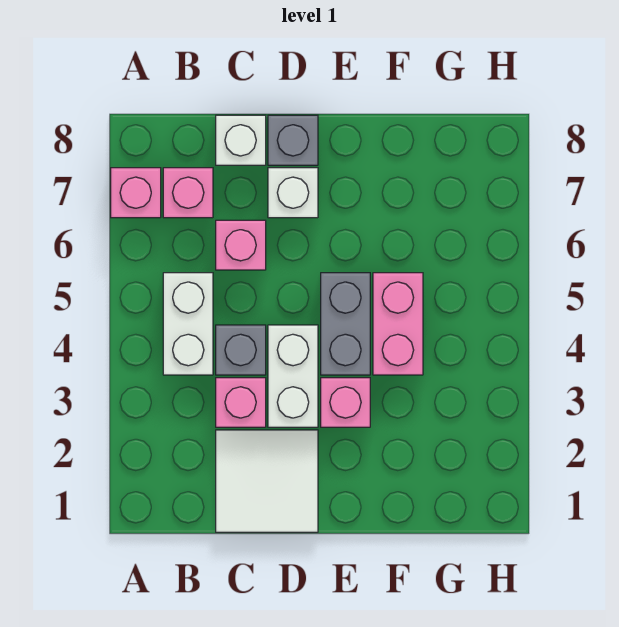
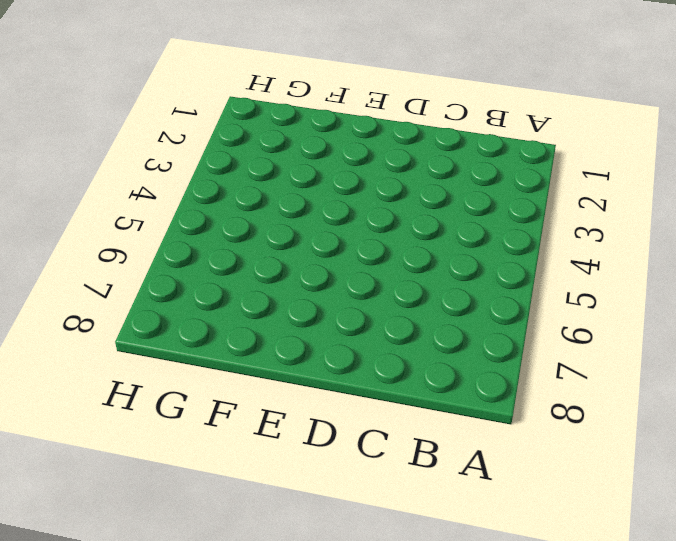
none -> pink brick A7 level 1
none -> white brick B4:B5 level 1
none -> pink brick B7 level 1

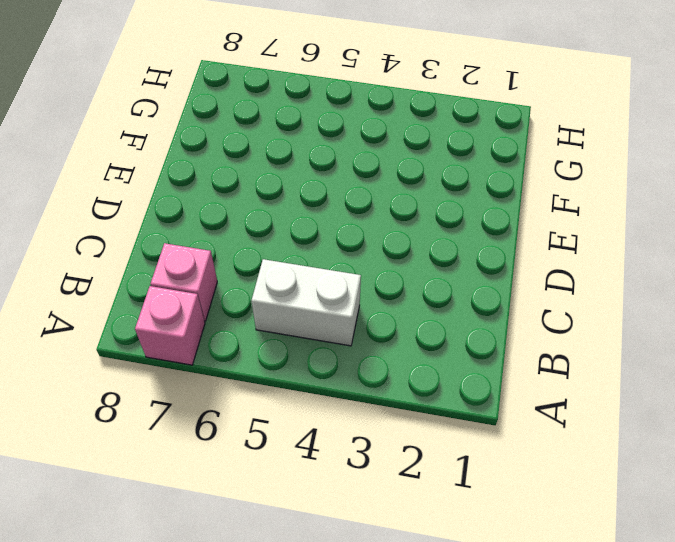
none -> white tile C1:D2 level 1
none -> pink brick C3 level 1
none -> grey brick C4 level 1

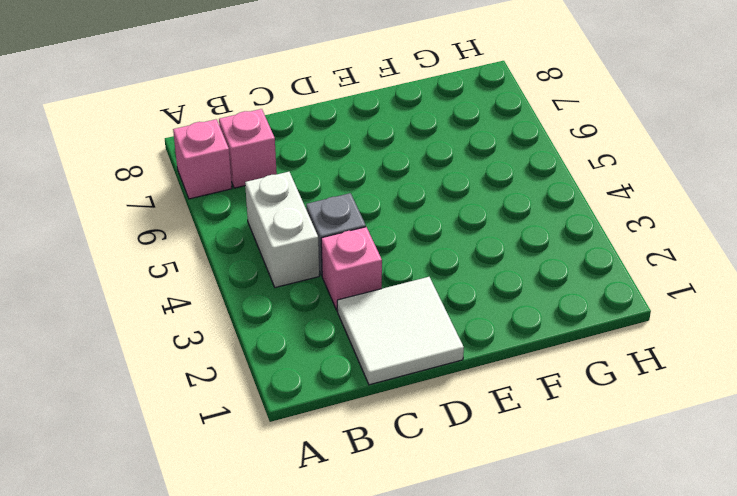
none -> pink brick C6 level 1
none -> white brick C8 level 1
none -> white brick D3:D4 level 1

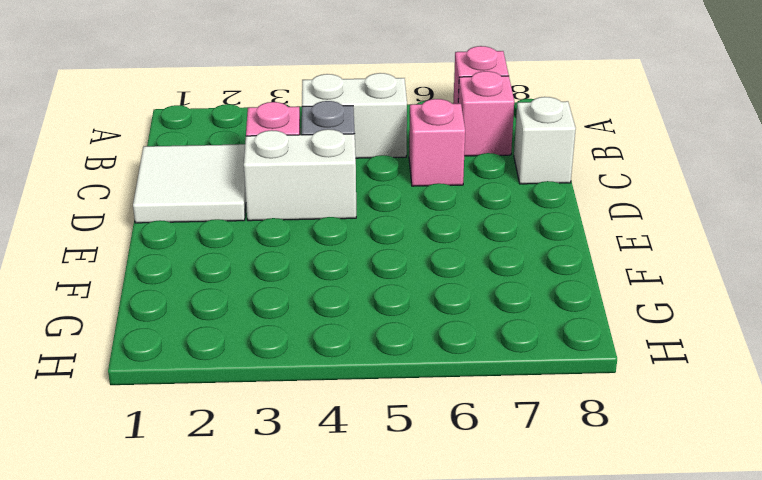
none -> white brick D7 level 1
none -> grey brick D8 level 1
none -> pink brick E3 level 1

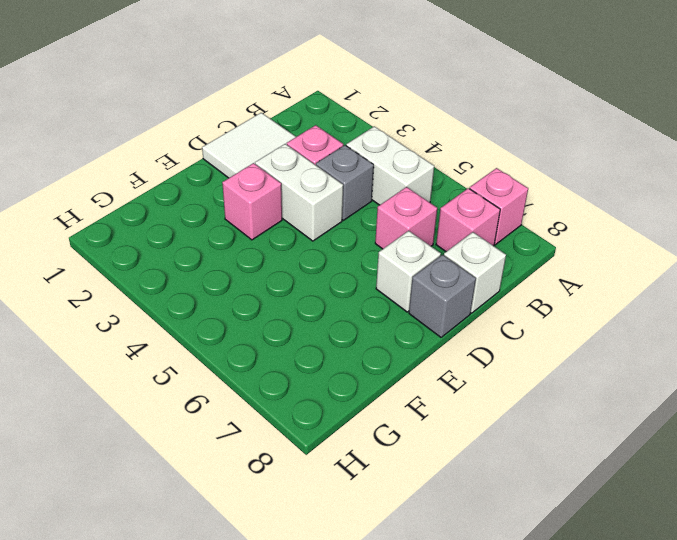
none -> grey brick E4:E5 level 1
none -> pink brick F4:F5 level 1

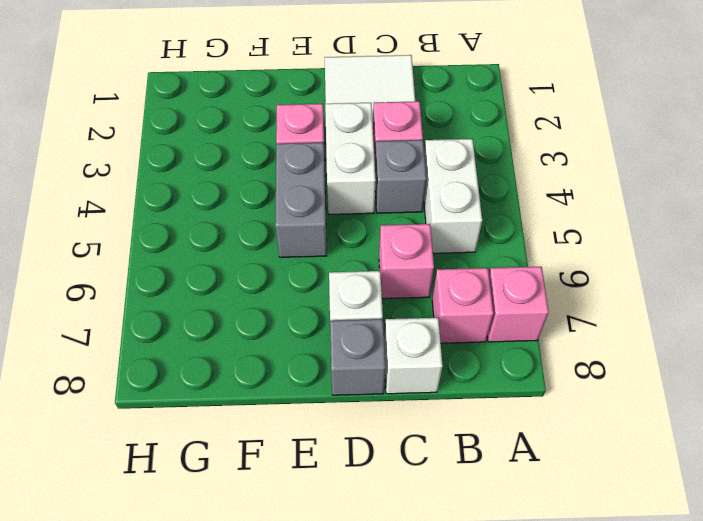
none -> pink brick F4:F5 level 1

